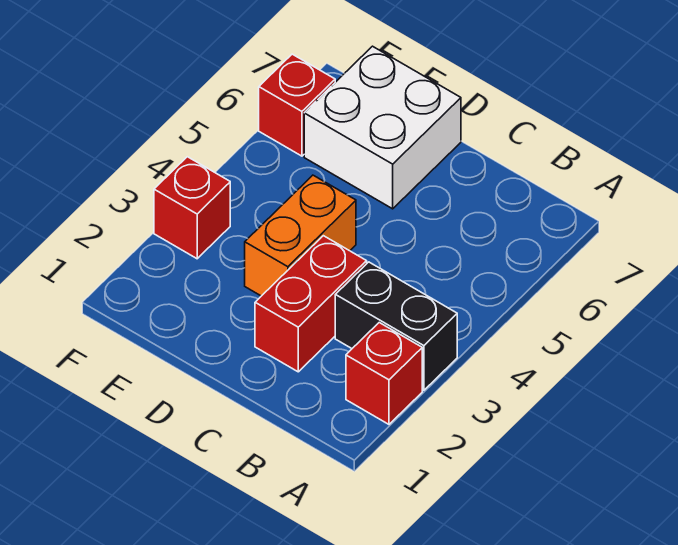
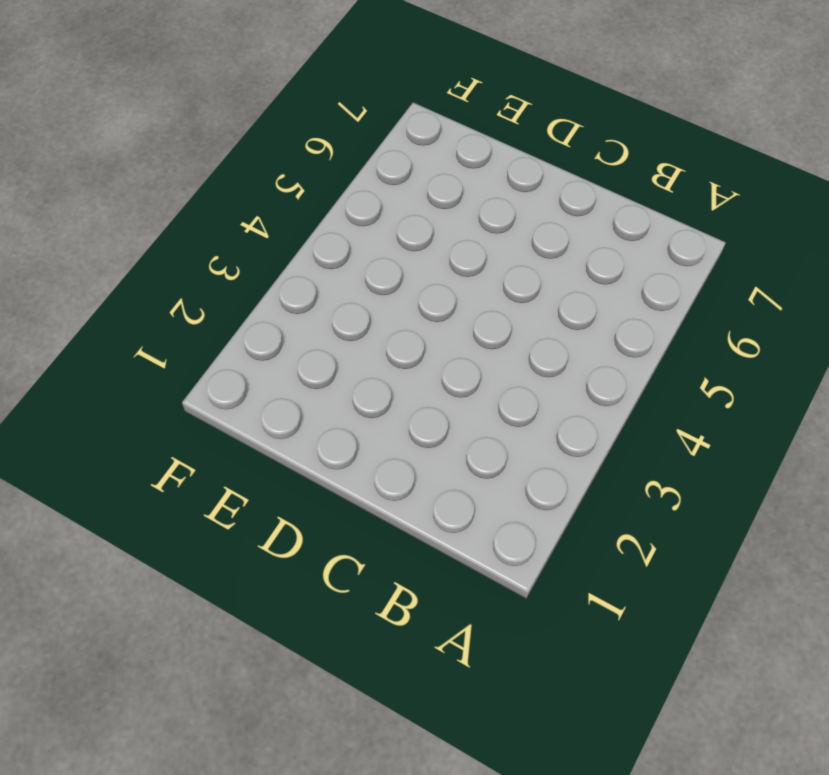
none -> red brick A2 level 1
none -> black brick A3:B3 level 1

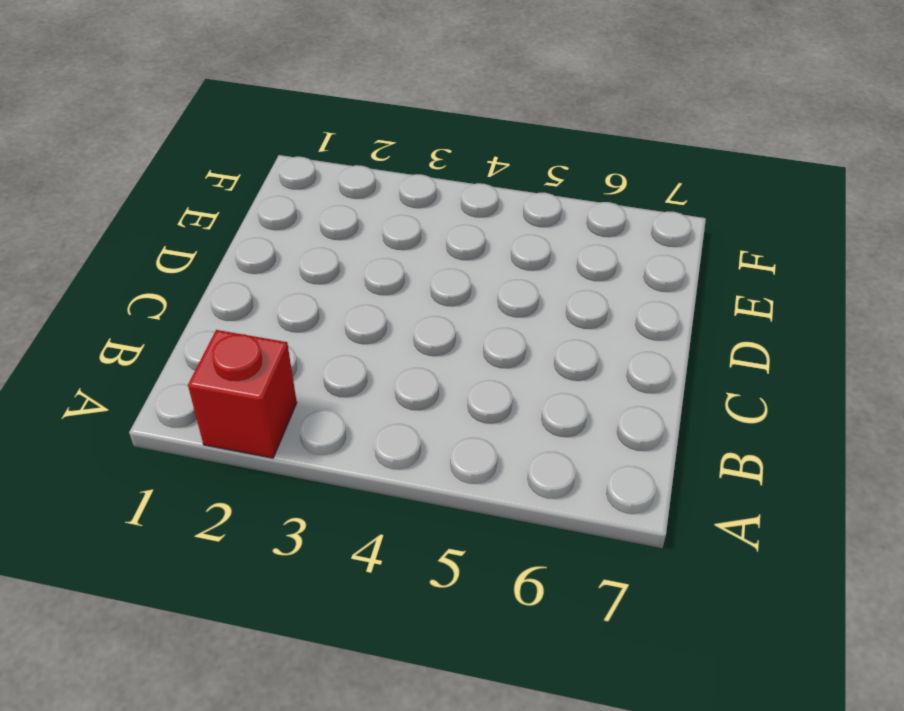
none -> black brick A3:B3 level 1
none -> red brick C2:C3 level 1

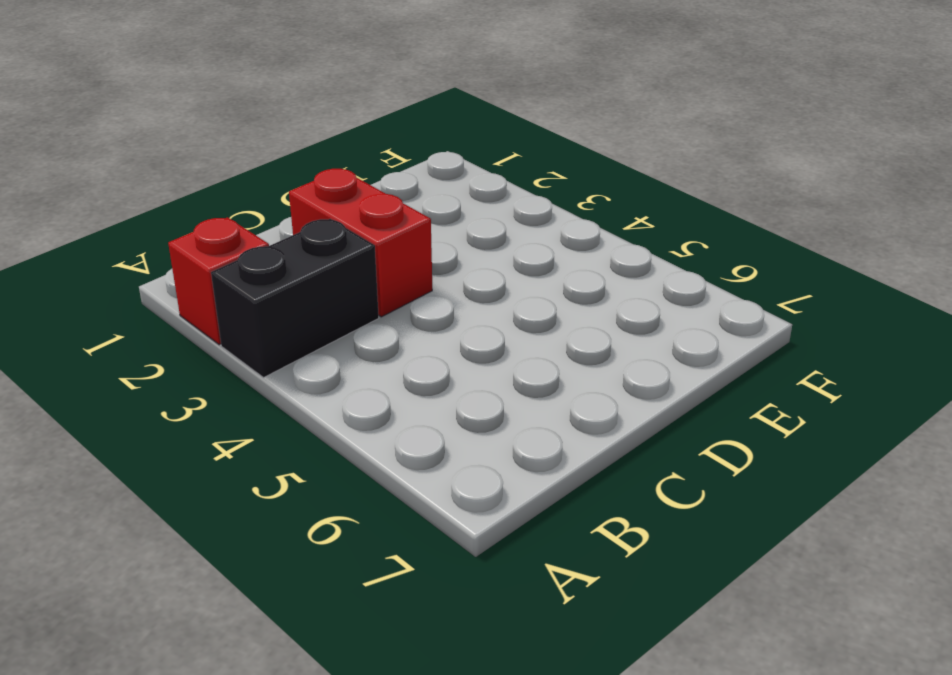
none -> orange brick D3:D4 level 1
none -> white brick D6:E7 level 1

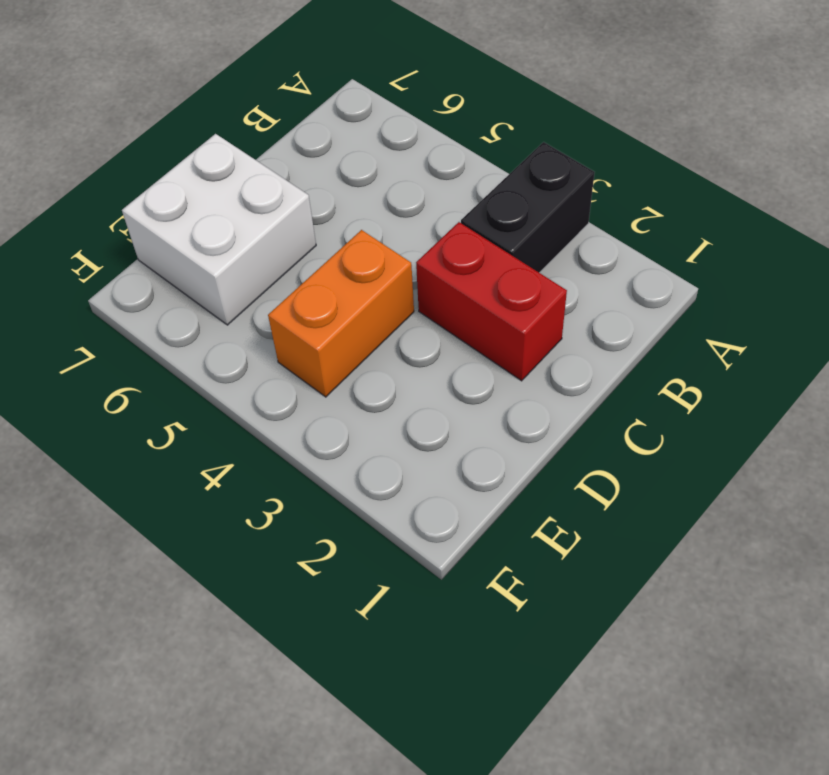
orange brick D4:E4 level 1 -> orange brick D3:D4 level 1
none -> red brick A2 level 1
none -> red brick F3 level 1

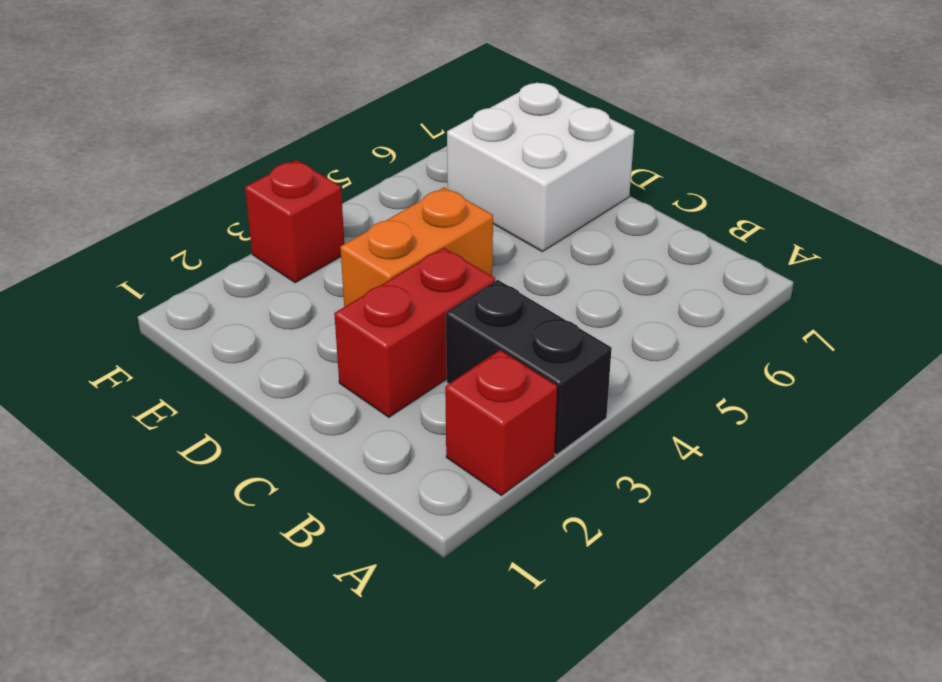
none -> red brick F6 level 1

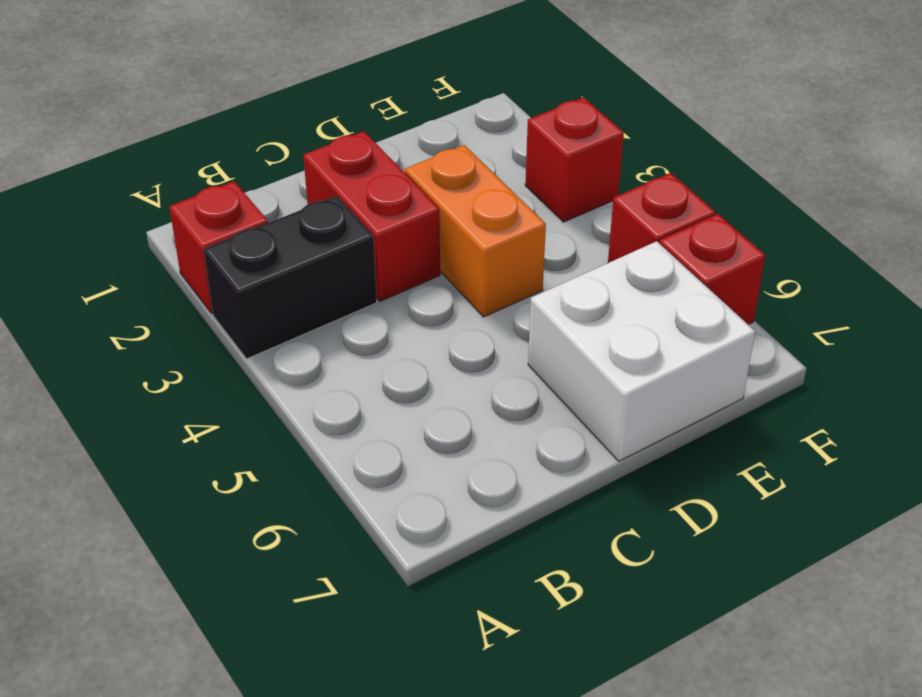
red brick F5 level 1 -> none

